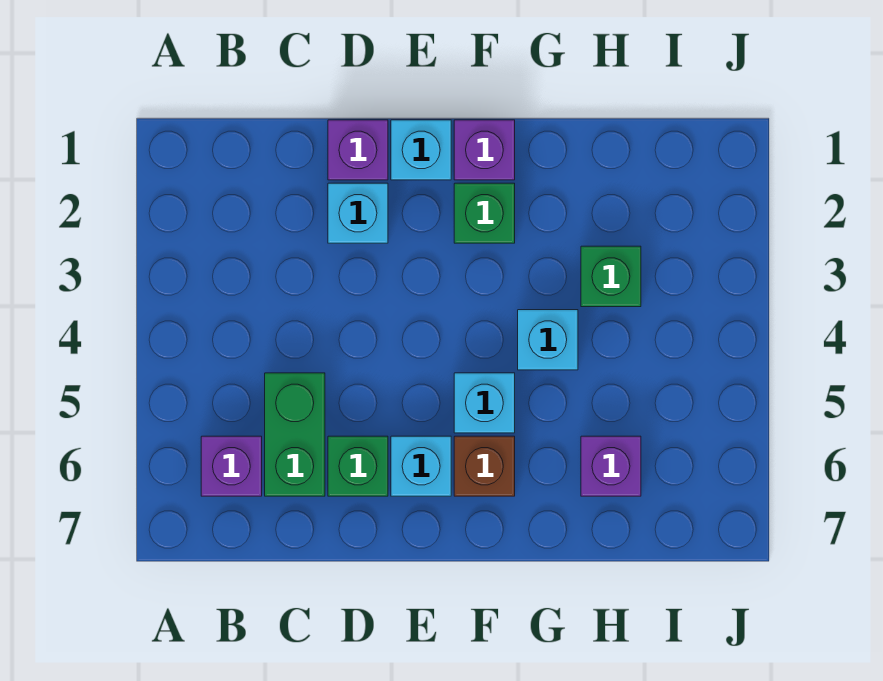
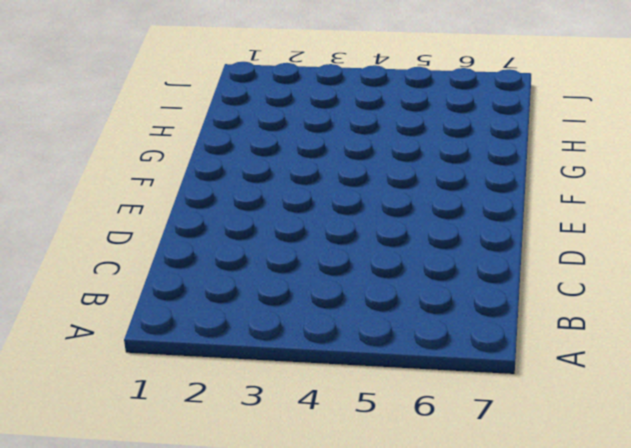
none -> purple brick B6 level 1
none -> green brick C5:C6 level 1
none -> purple brick D1 level 1

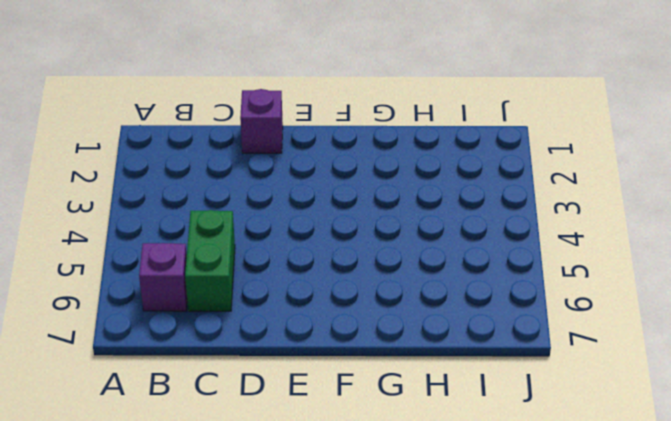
none -> cyan brick D2 level 1
none -> green brick D6 level 1
none -> cyan brick E1 level 1

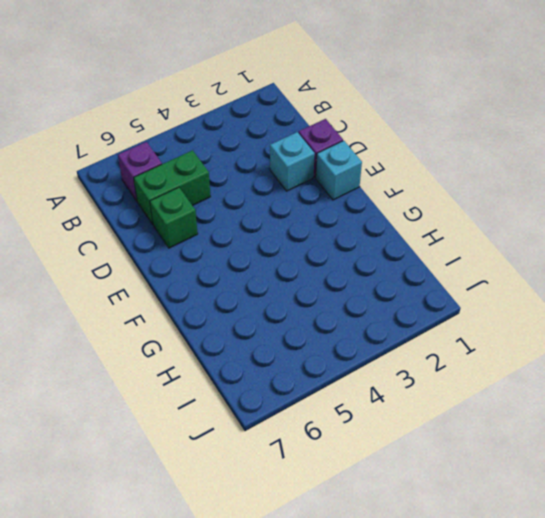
none -> cyan brick E6 level 1
none -> purple brick F1 level 1
none -> green brick F2 level 1

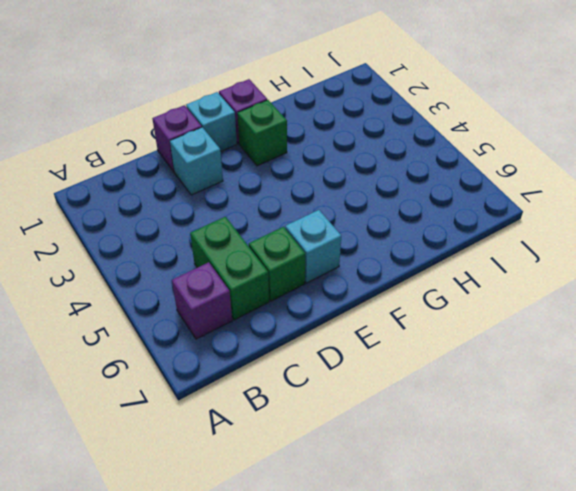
none -> cyan brick F5 level 1
none -> brown brick F6 level 1
none -> cyan brick G4 level 1

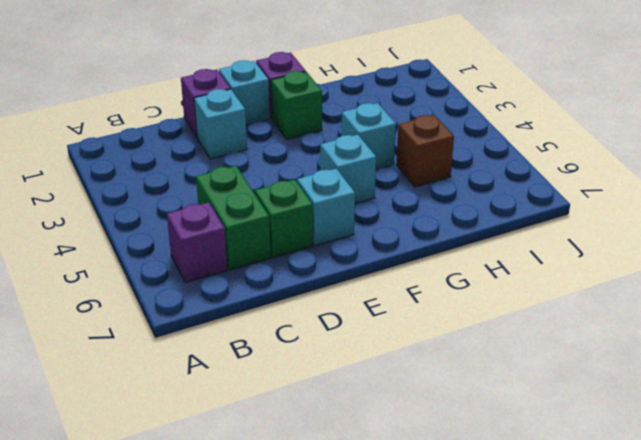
brown brick H5 level 1 -> brown brick F6 level 1
none -> green brick H3 level 1
none -> purple brick H6 level 1

